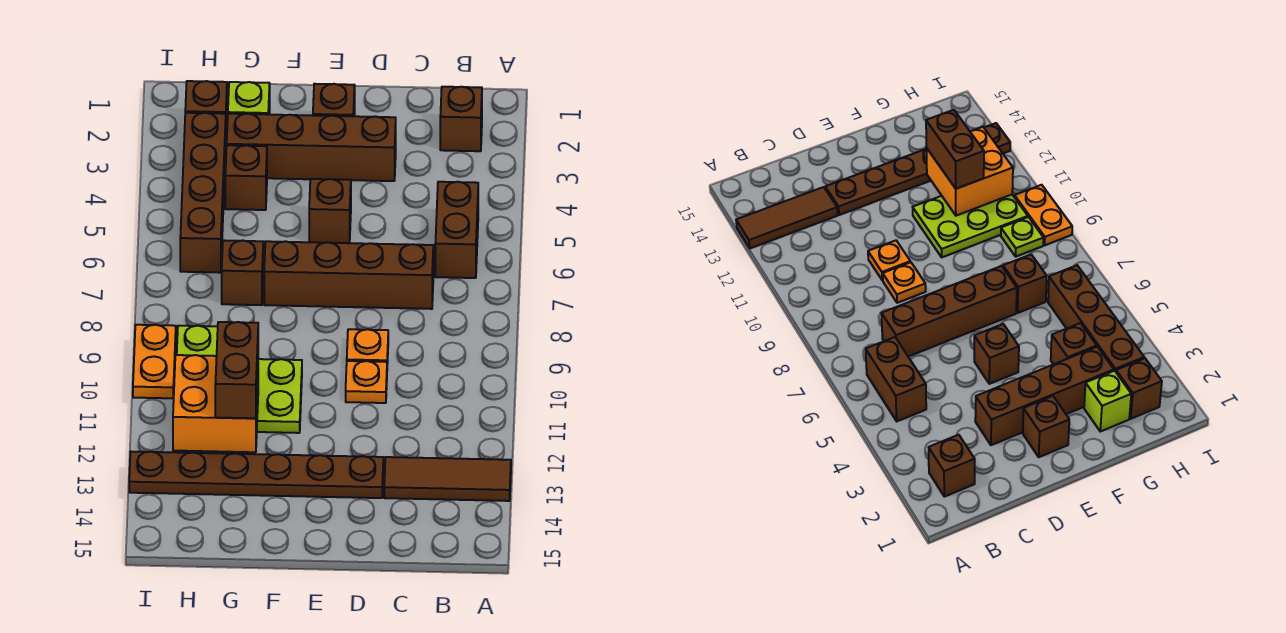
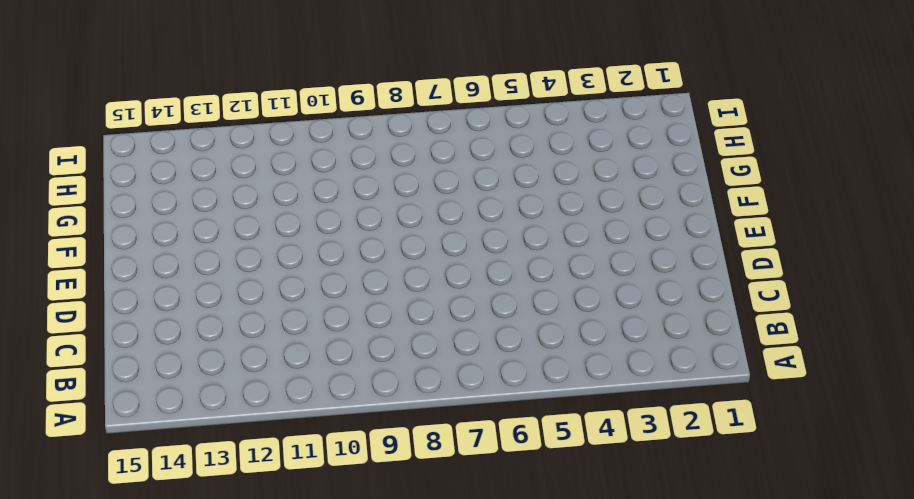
none -> brown tile A13:C13 level 1
none -> brown brick B2 level 1
none -> brown brick B5:B6 level 1

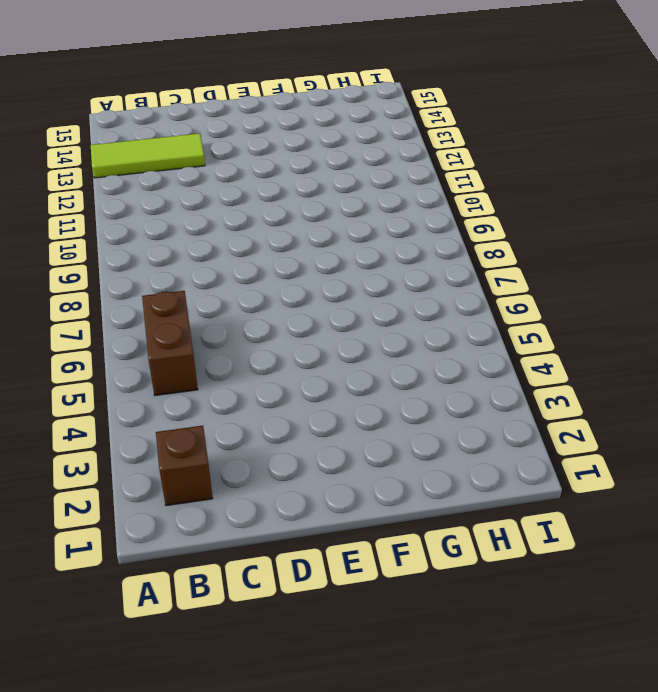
lime tile A13:C13 level 1 -> brown tile A13:C13 level 1
none -> brown brick C7:F7 level 1
none -> brown brick D3:G3 level 1
none -> orange plate D9 level 1

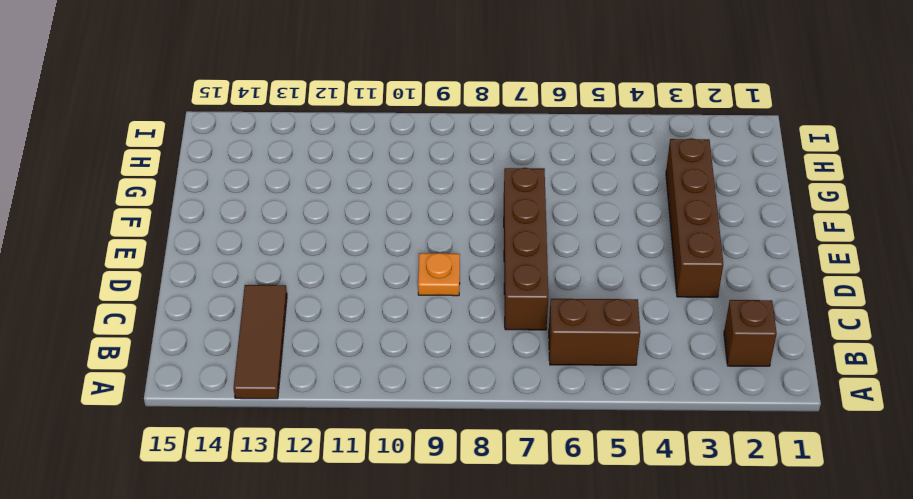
none -> orange plate D10 level 1
none -> brown plate D13:I13 level 1
none -> brown brick E2 level 1

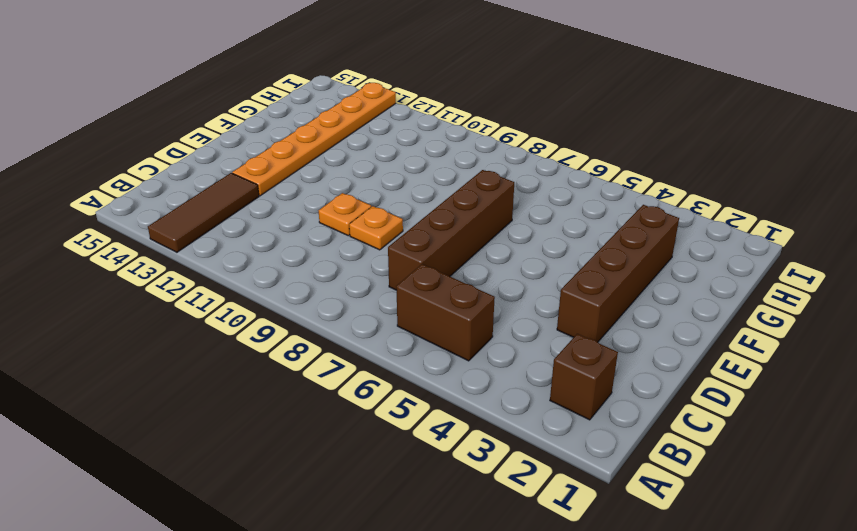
orange plate D13:I13 level 1 -> brown plate D13:I13 level 1
none -> brown brick E2 level 1
none -> brown brick E5 level 1
none -> lime plate F10:H11 level 1

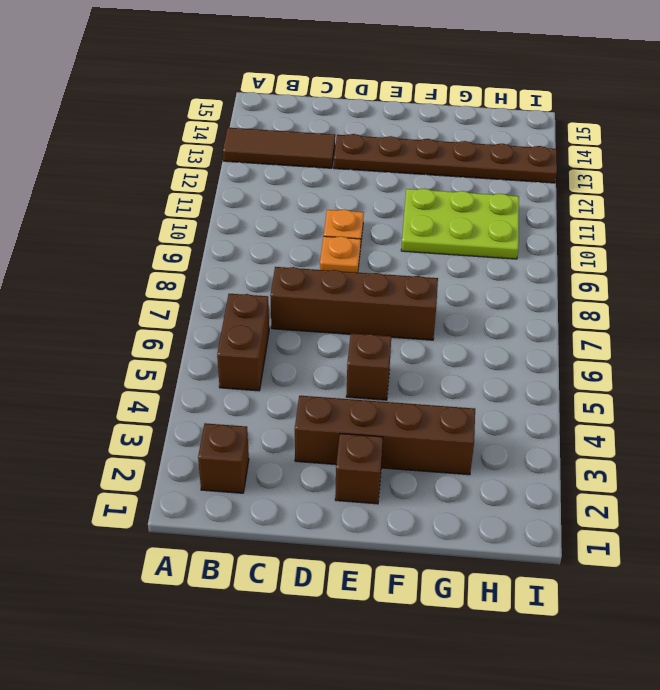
none -> lime brick G2 level 1
none -> brown brick G4 level 1
none -> brown brick G7 level 1

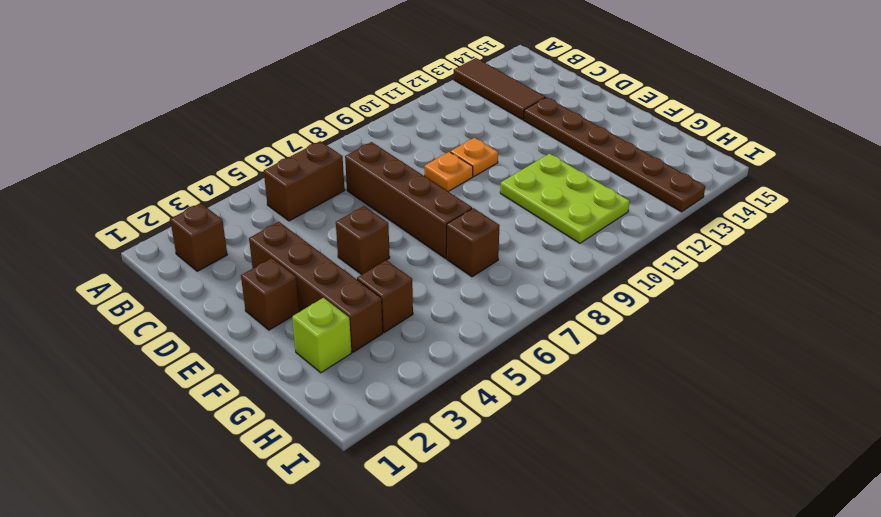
none -> brown brick H2 level 1
none -> brown brick H3:H6 level 1
none -> lime plate H9 level 1

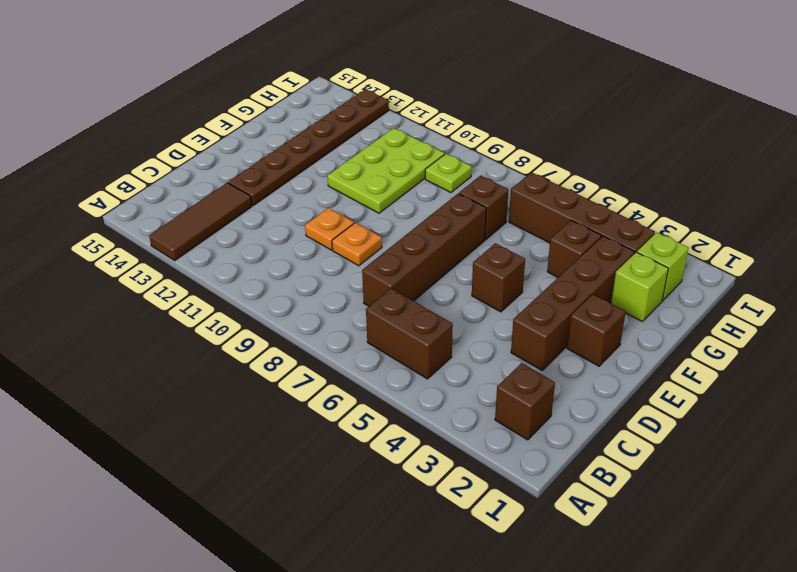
lime brick H2 level 1 -> brown brick H2 level 1
none -> orange plate I9:I10 level 1
none -> orange brick G11:H12 level 2
none -> brown brick G11:G12 level 3

